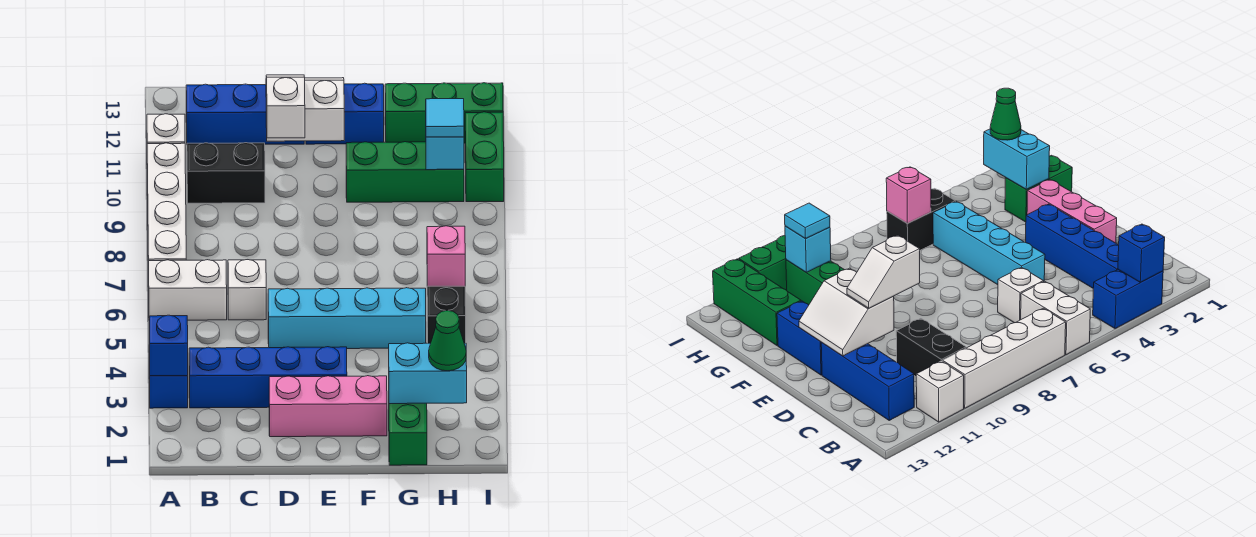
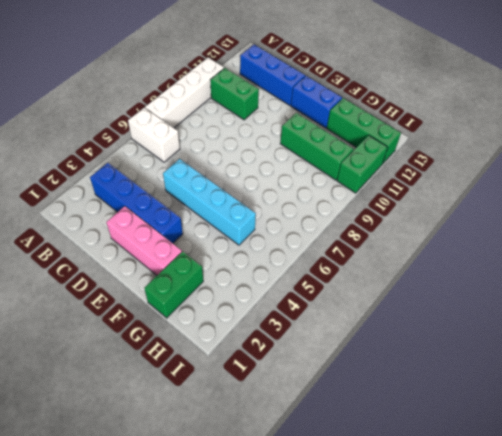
green brick B10:C10 level 1 -> black brick B10:C10 level 1
none -> blue brick A3:A4 level 1
none -> white brick A11 level 1
none -> white brick C6 level 1

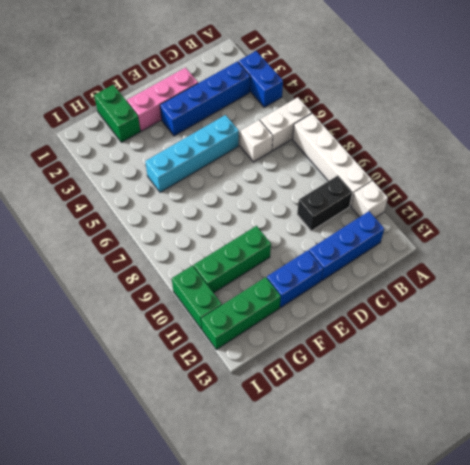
none -> black brick H5:H6 level 1
none -> blue brick A3 level 2
none -> white slope D11:E12 level 2 top 11

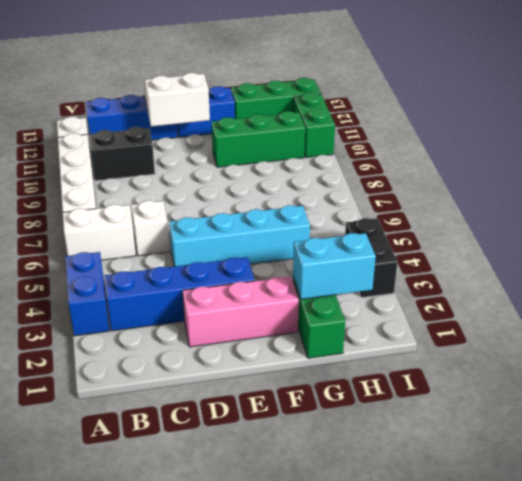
black brick I3:I4 level 1 -> black brick H5:H6 level 1
none -> blue brick A3 level 2
none -> pink brick H6 level 2
none -> cyan brick H10 level 2

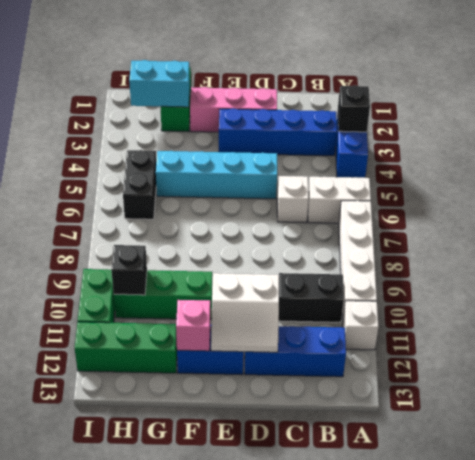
black brick A3 level 2 -> blue brick A3 level 2
pink brick F12 level 2 -> pink brick H6 level 2
black brick H10 level 2 -> cyan brick H10 level 2
none -> white slope D10:D11 level 3 top 10
none -> green cone H2 level 3
none -> cyan tile H10 level 3

